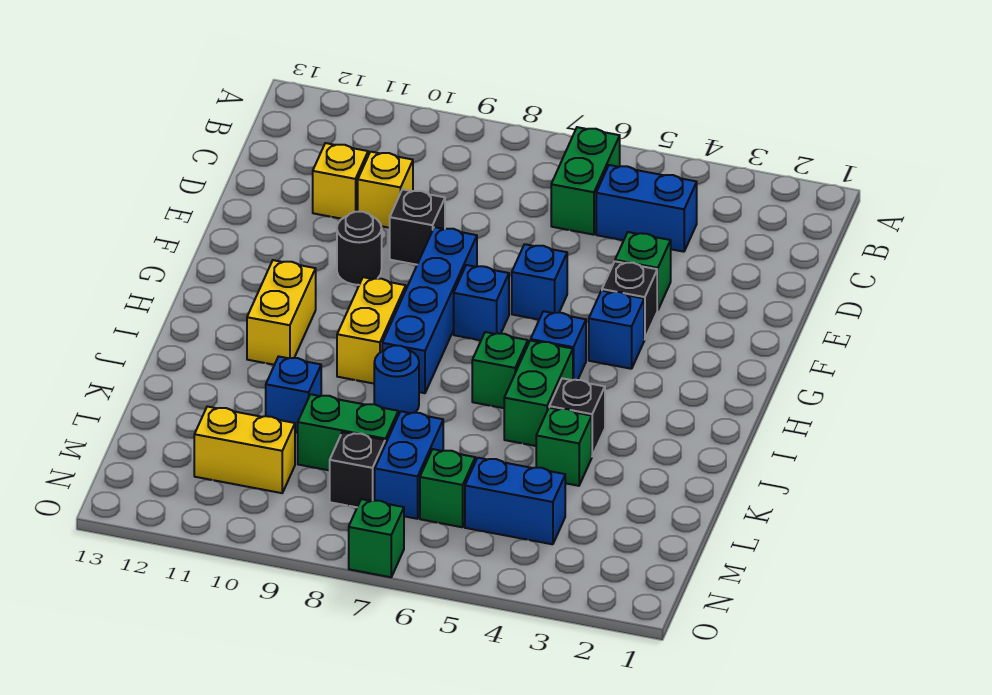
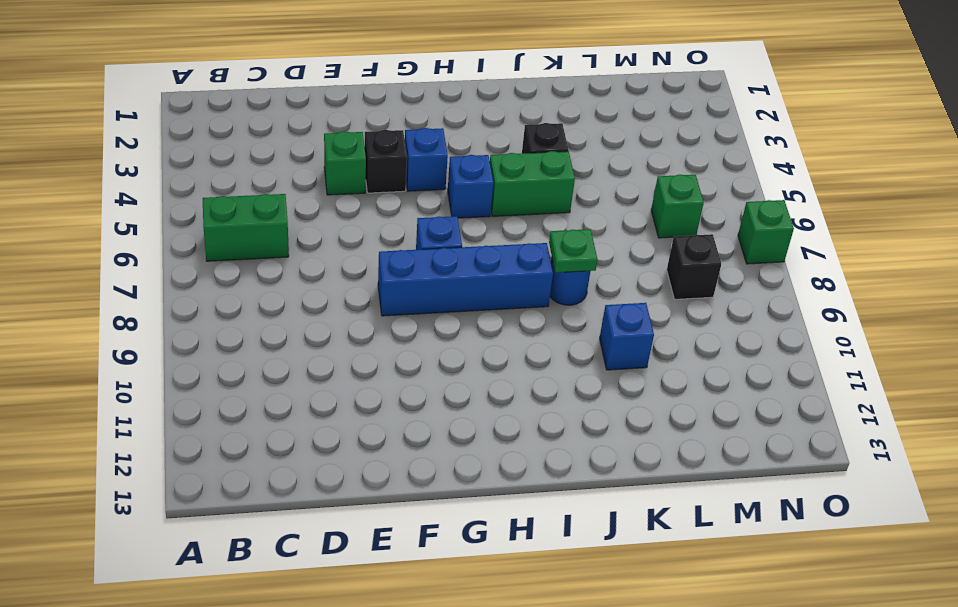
green plate J8 level 2 -> none
none -> blue brick C4:C5 level 1
none -> yellow brick D10 level 1
none -> yellow brick D11 level 1

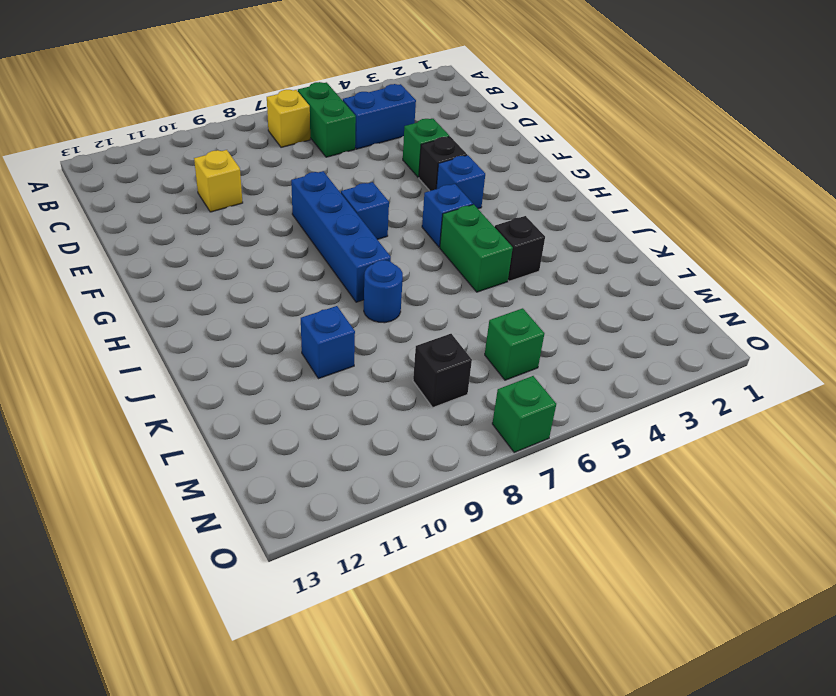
yellow brick B7 level 1 -> yellow brick D11 level 1
none -> black brick E9 level 1
none -> blue brick F6 level 1
none -> black round brick F10 level 1

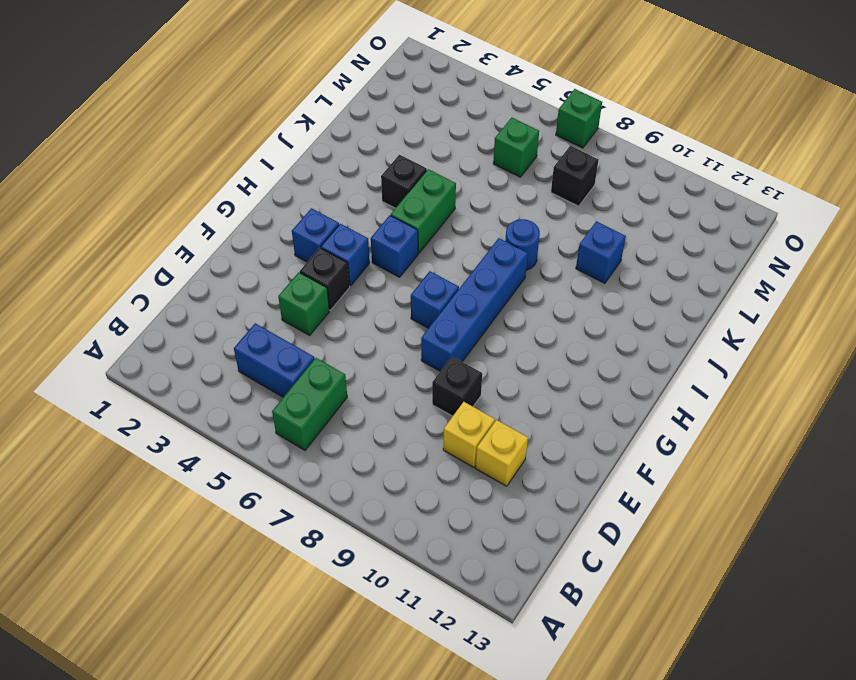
blue brick G3 level 1 -> blue brick F6 level 1
none -> black round brick F10 level 1
none -> yellow brick H9:I9 level 1
none -> yellow brick H11:I11 level 1

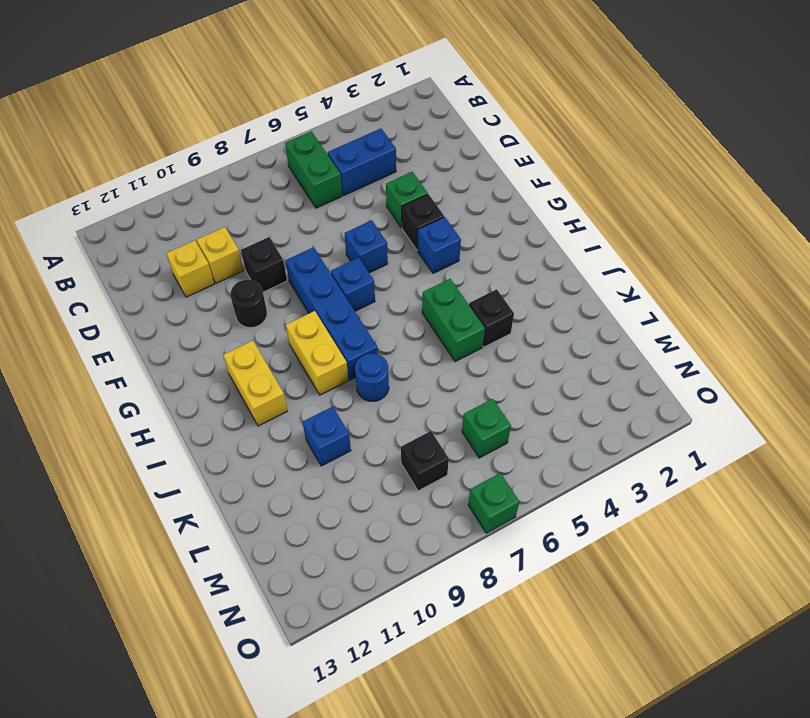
none -> blue brick H5 level 1
none -> green brick I6 level 1
none -> green brick K4 level 1

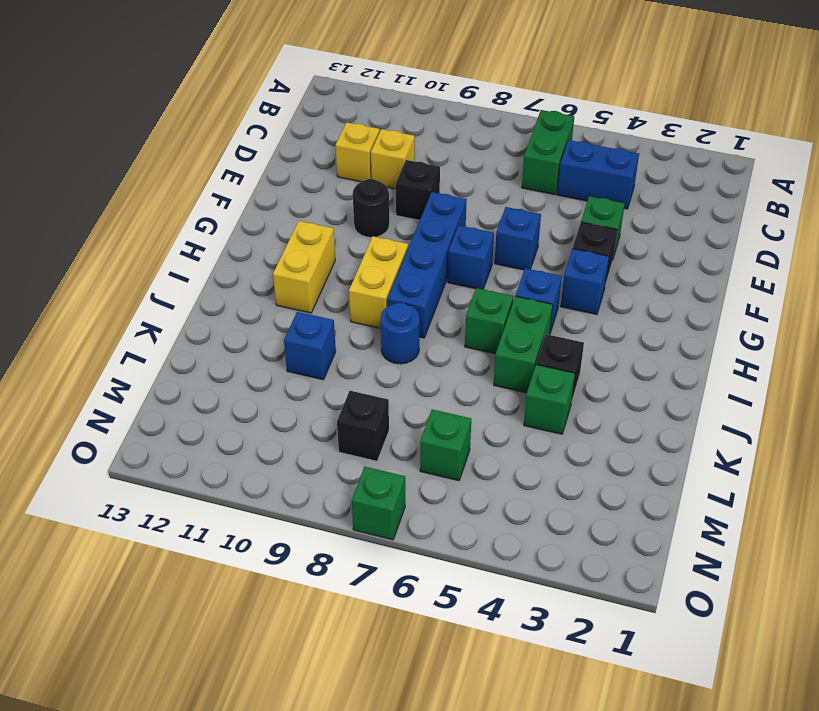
none -> blue brick L7:M7 level 1
none -> green brick L8:L9 level 1
none -> blue brick M4:M5 level 1

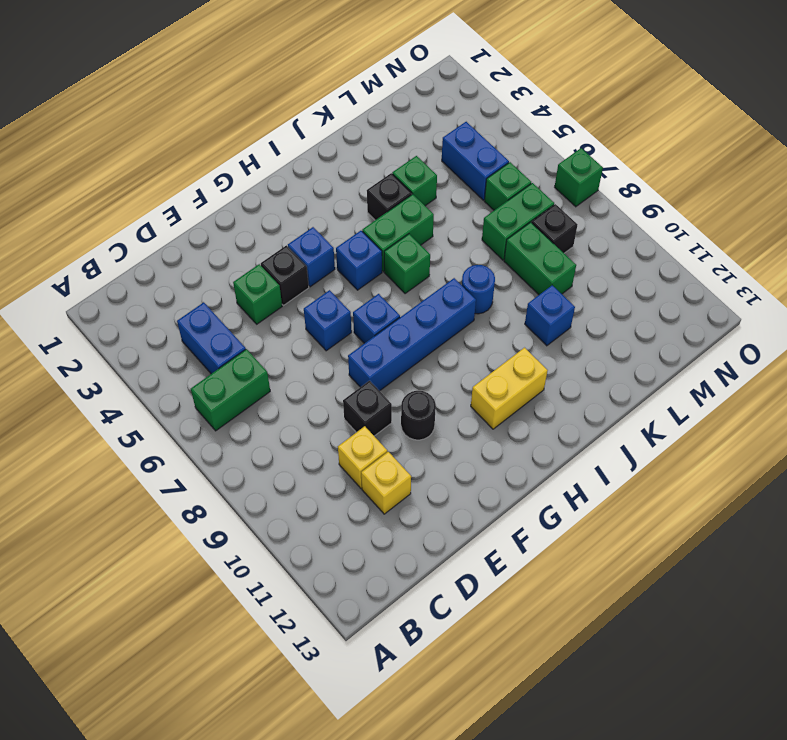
green brick L7:M7 level 1 -> blue brick L7:M7 level 1
none -> yellow brick H9:I9 level 1
none -> yellow brick M10:M11 level 1

